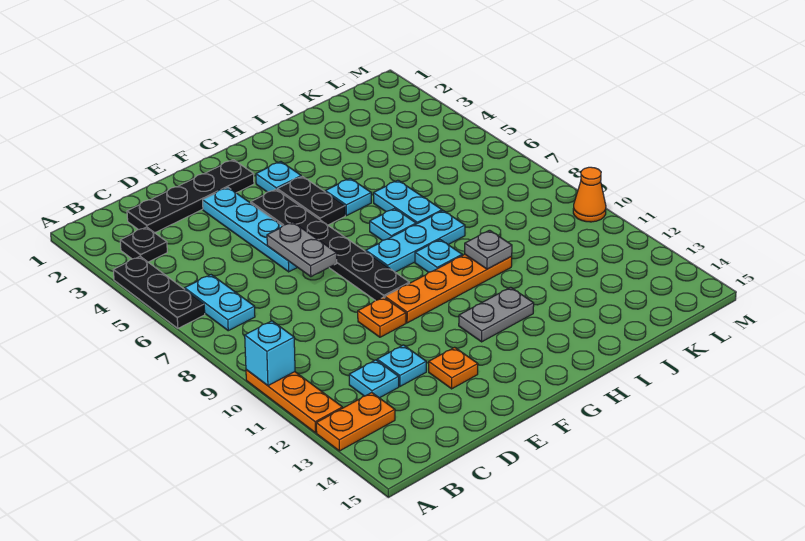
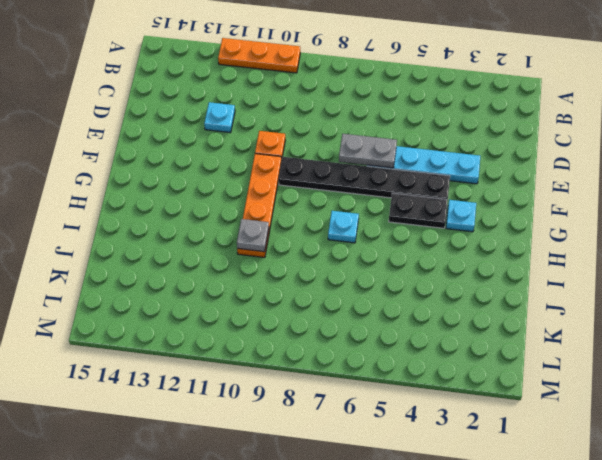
none -> black plate A4:A6 level 1
none -> orange plate A13:B13 level 1
none -> black plate B3 level 1

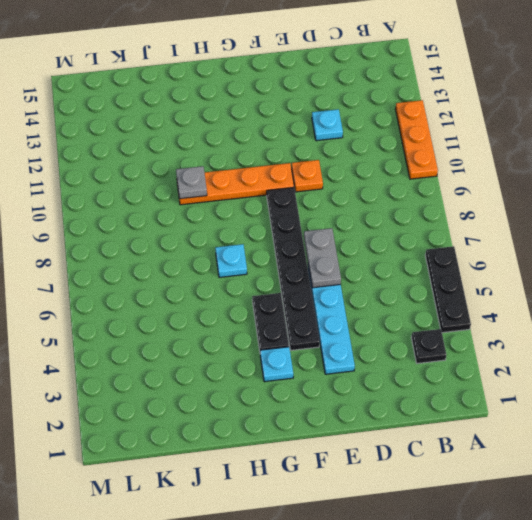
none -> orange plate A13:B13 level 1
none -> cyan plate B6:B7 level 1
none -> black plate C2:F2 level 1

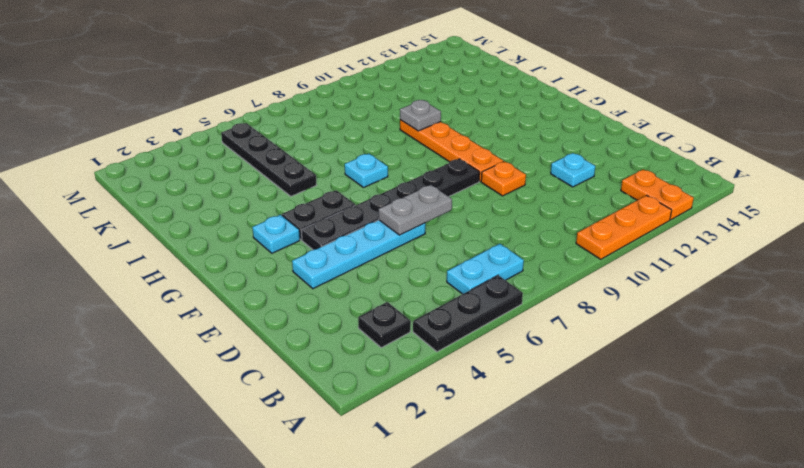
black plate I5:L5 level 1 -> black plate C2:F2 level 1
none -> cyan plate C12 level 1
none -> orange plate E13 level 1
none -> cyan plate G8:I8 level 1

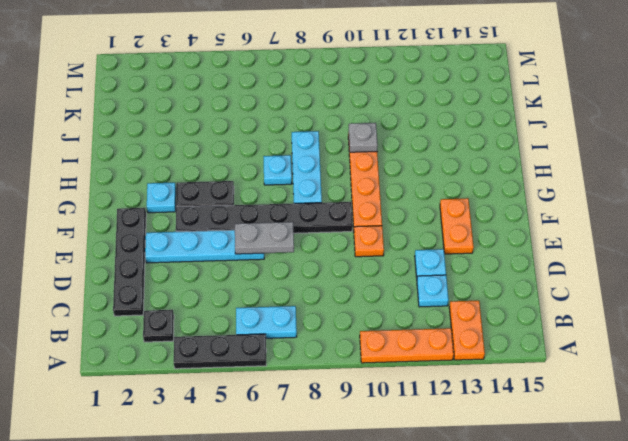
orange plate E13:F13 level 1 -> orange plate E13 level 1
none -> grey plate G12:H12 level 1
none -> cyan plate H5 level 1
none -> cyan plate H9 level 1

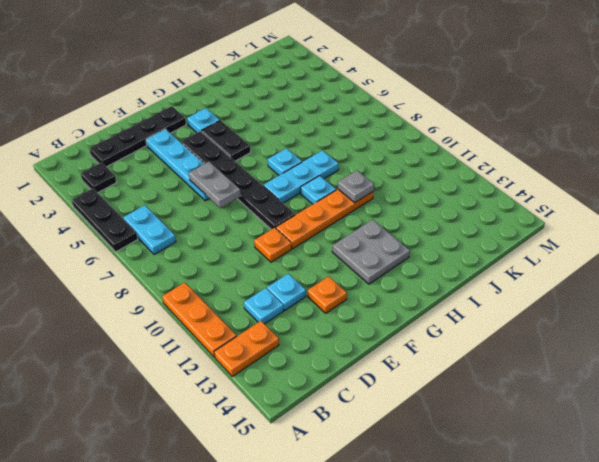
grey plate G12:H13 level 1 -> grey plate G12:H12 level 1
none -> cyan plate H5 level 1
none -> cyan plate I6:I7 level 1
none -> orange cone M10 level 1

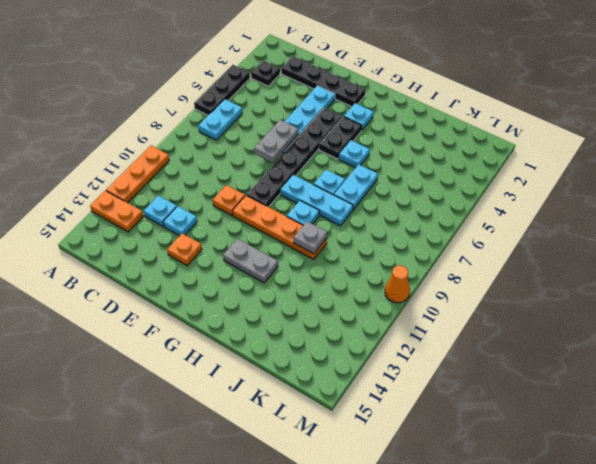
none -> cyan brick A10 level 2

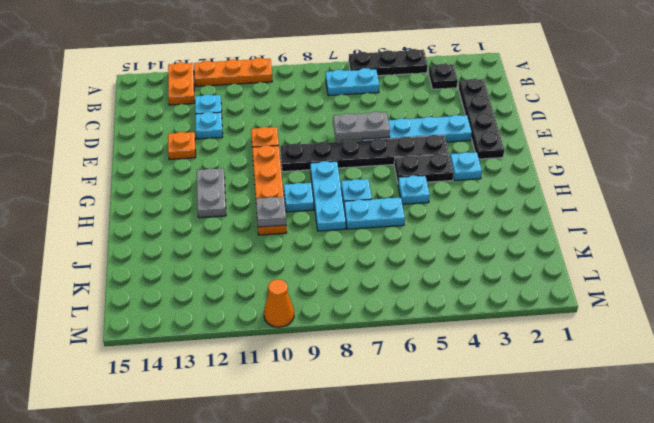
none -> cyan brick A10 level 2

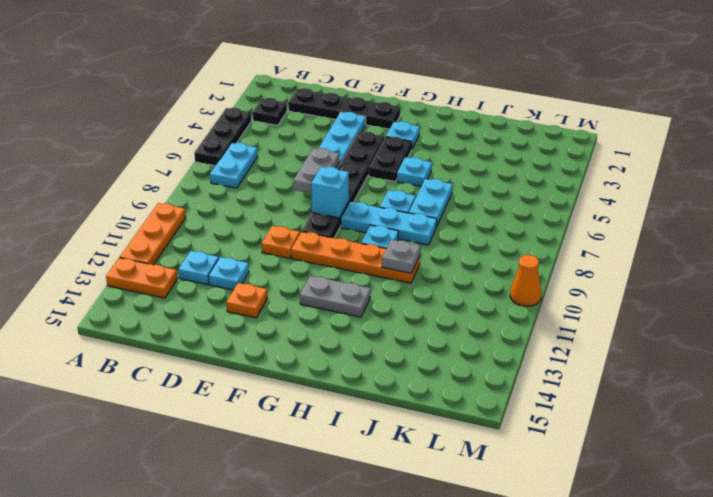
cyan brick F8 level 2 -> cyan brick A10 level 2

